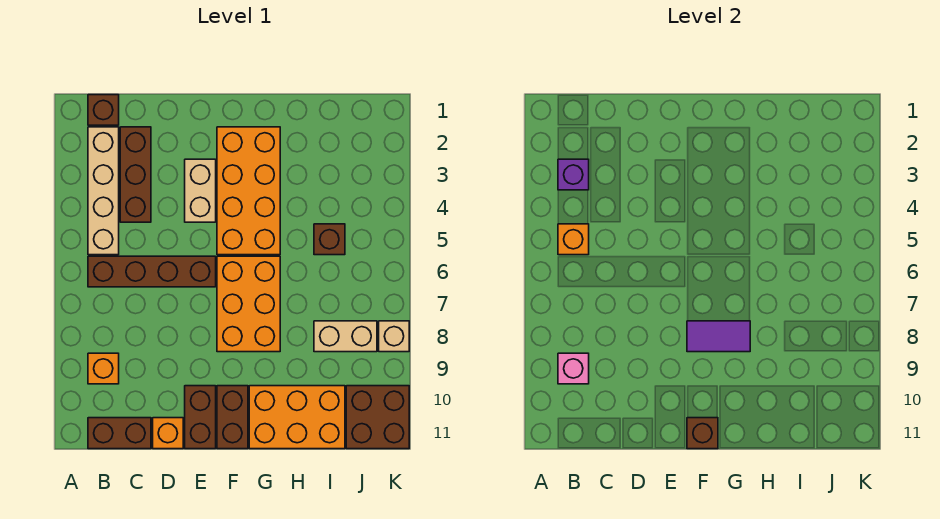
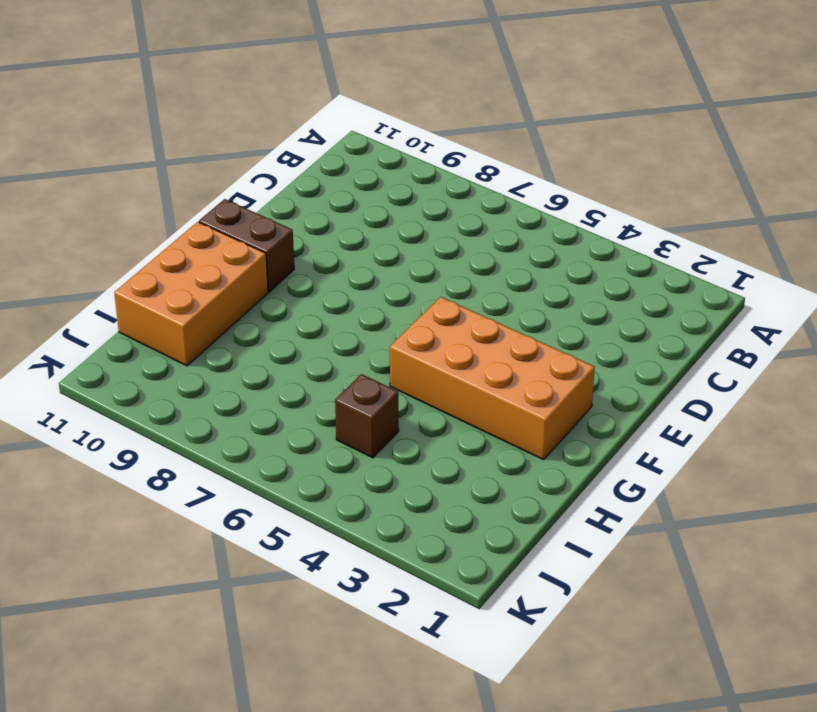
none -> brown brick B1 level 1
none -> tan brick B2:B5 level 1
none -> brown brick B6:E6 level 1

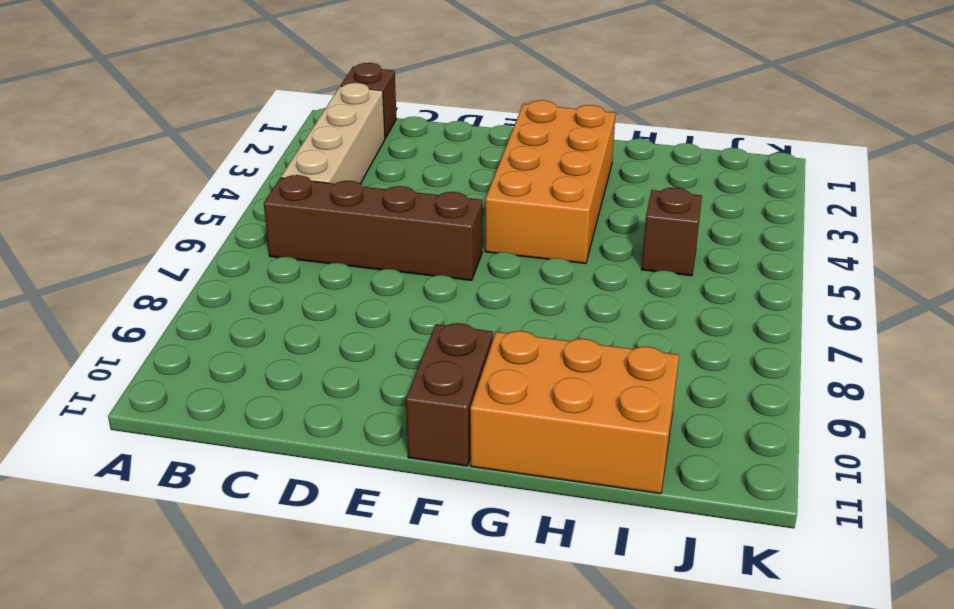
none -> orange brick B9 level 1
none -> brown brick B11:C11 level 1
none -> brown brick C2:C4 level 1

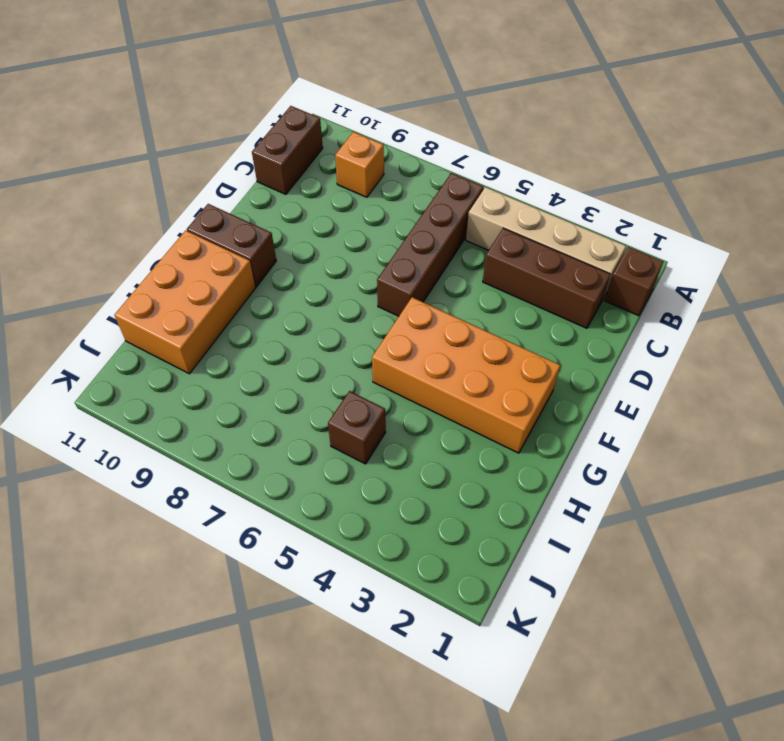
none -> orange brick D11 level 1
none -> tan brick E3:E4 level 1
none -> brown brick E10:E11 level 1

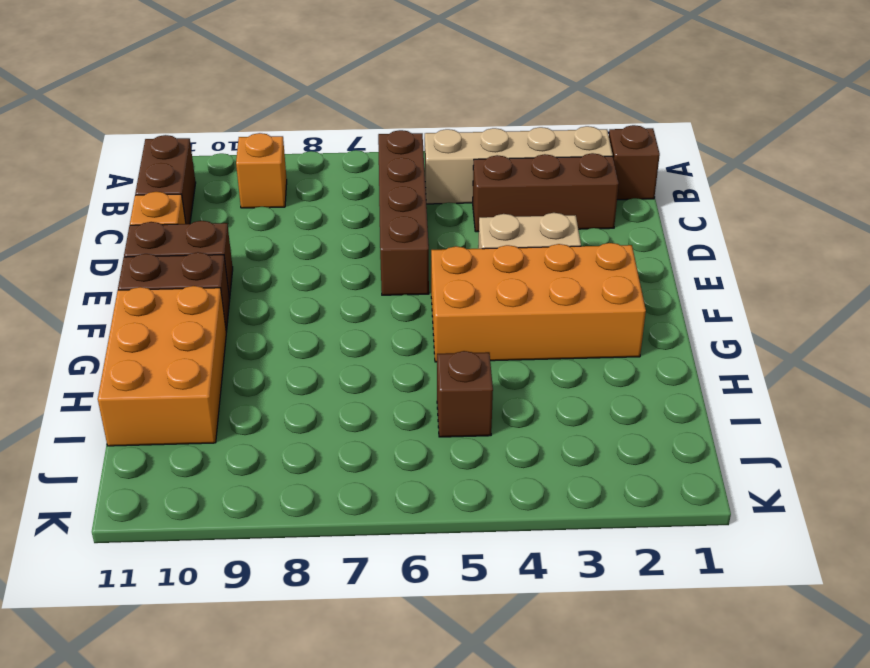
none -> orange brick F6:G8 level 1
none -> tan brick I8:J8 level 1
none -> brown brick J10:K11 level 1

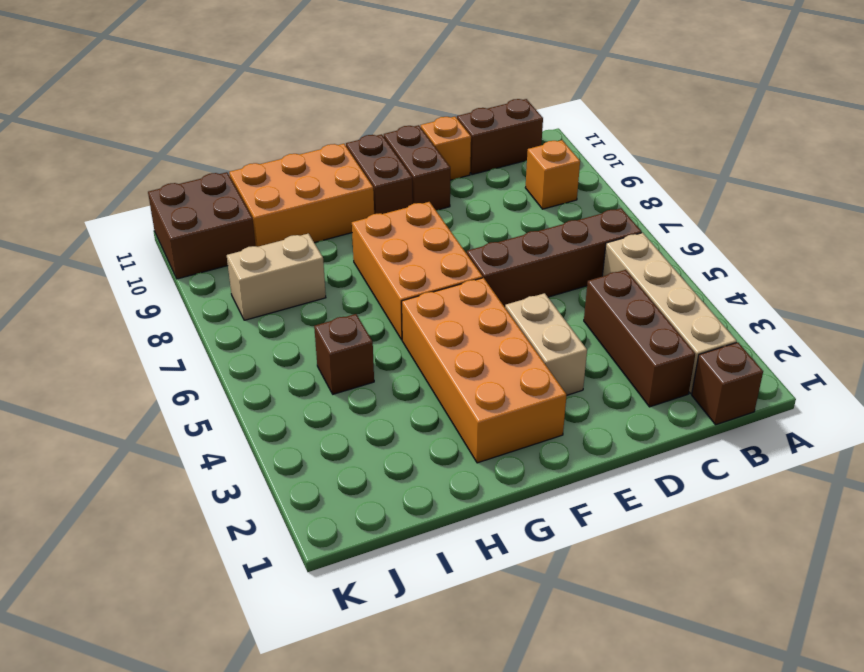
none -> tan brick K8 level 1
none -> purple brick B3 level 2
none -> orange brick B5 level 2

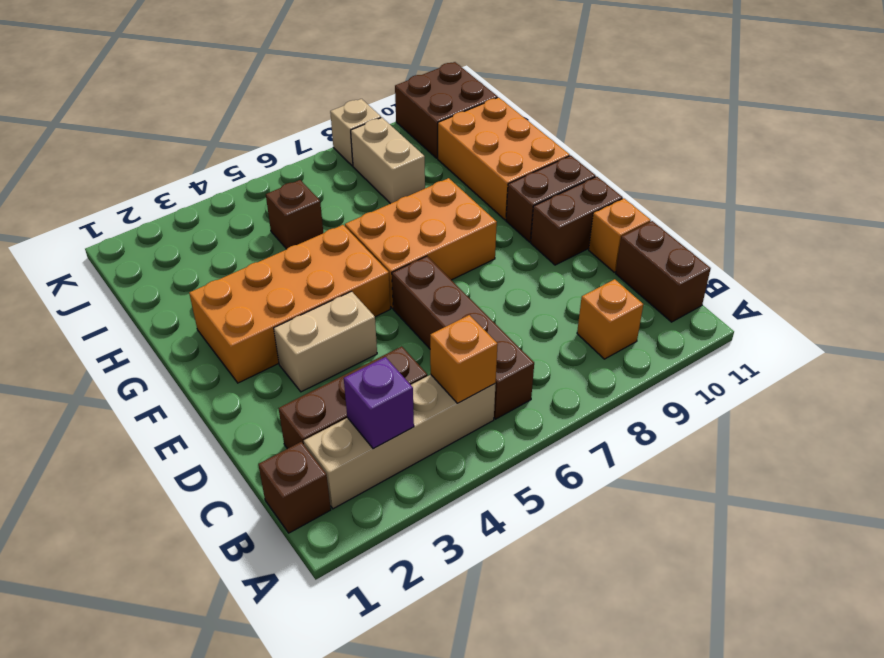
none -> pink brick B9 level 2
none -> purple tile F8:G8 level 2
none -> brown brick F11 level 2

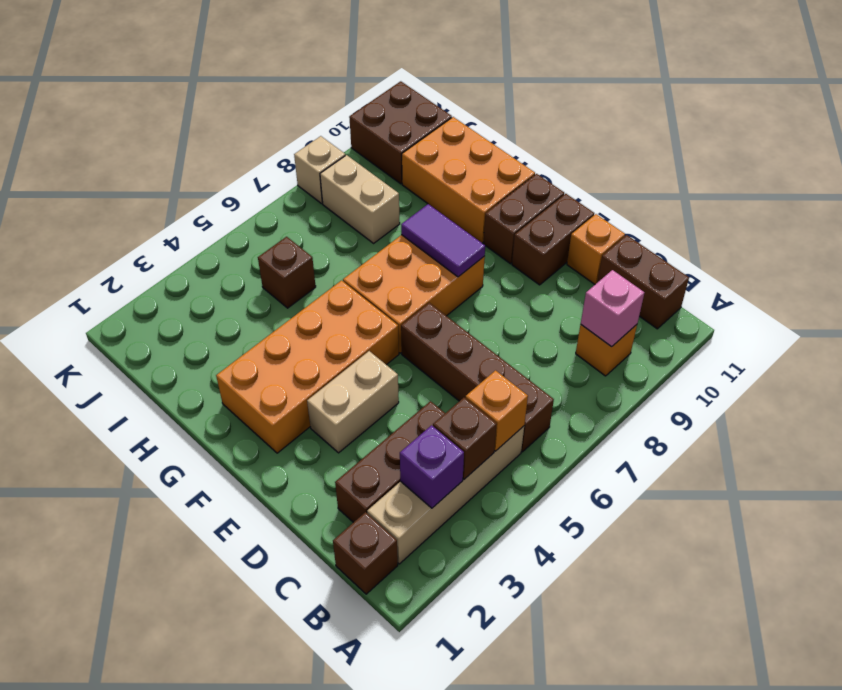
brown brick B4 level 2 -> brown brick F11 level 2

